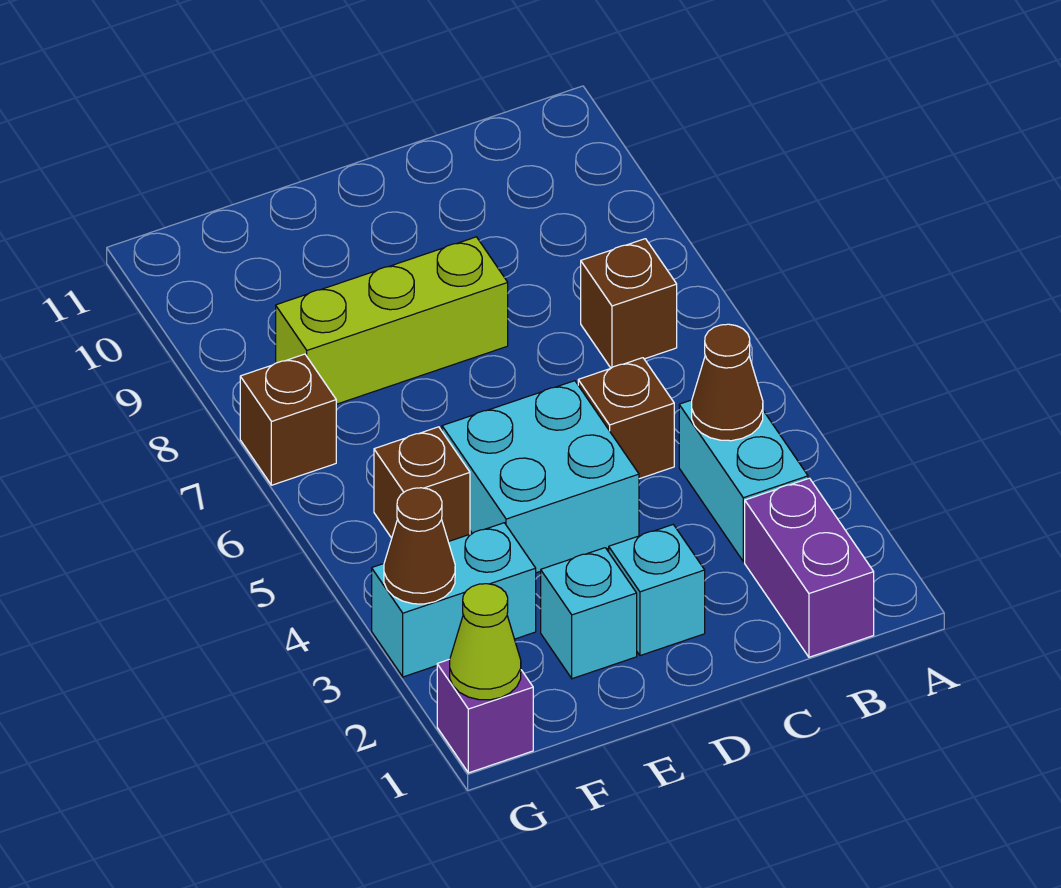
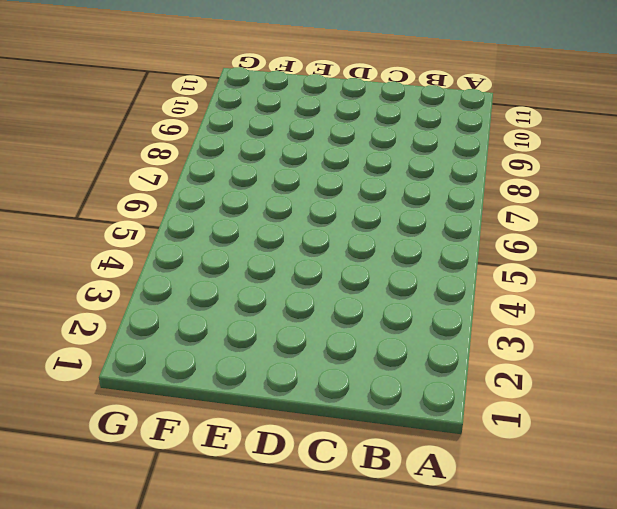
none -> purple brick B1:B2 level 1
none -> cyan brick B3:B4 level 1
none -> brown brick B7 level 1

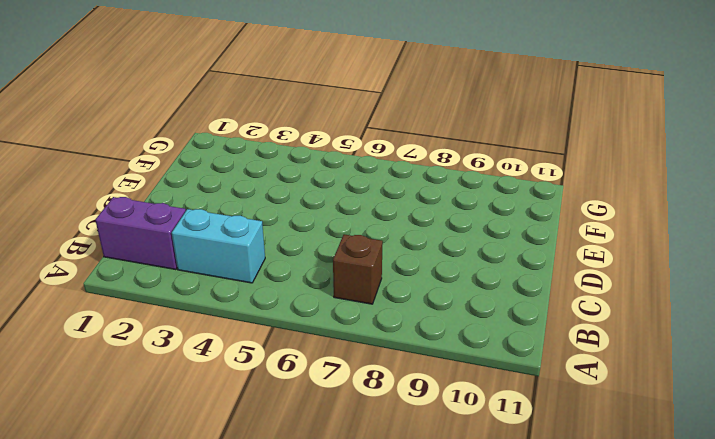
none -> brown brick C5 level 1
none -> cyan brick D2 level 1
none -> cyan brick D4:E5 level 1

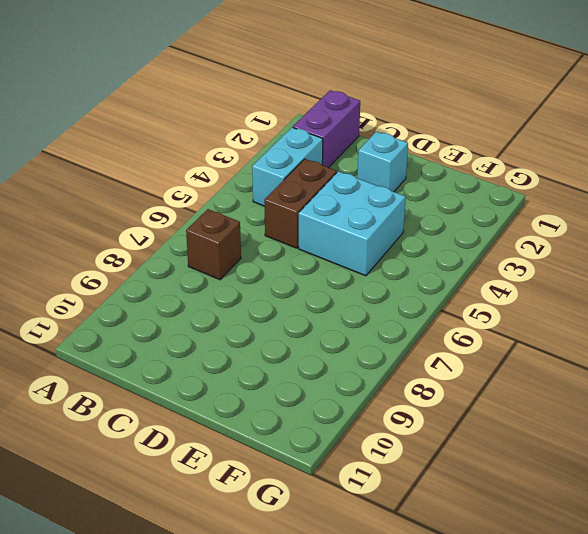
brown brick C4:C5 level 1 -> brown brick C5 level 1
none -> lime brick D8:F8 level 1
none -> cyan brick E2 level 1
none -> cyan brick F3:G3 level 1

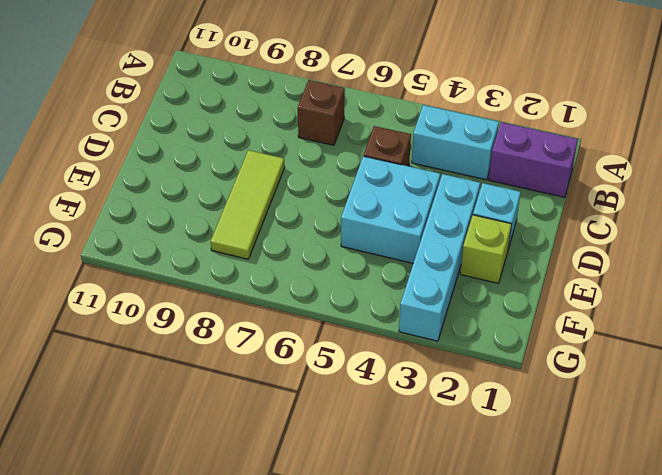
cyan brick D3:G3 level 1 -> cyan brick F3:G3 level 1
lime tile D8:F8 level 1 -> lime brick D8:F8 level 1
lime brick E2 level 1 -> cyan brick E2 level 1
none -> brown brick F5 level 1
none -> purple brick G1 level 1
none -> brown brick G7 level 1

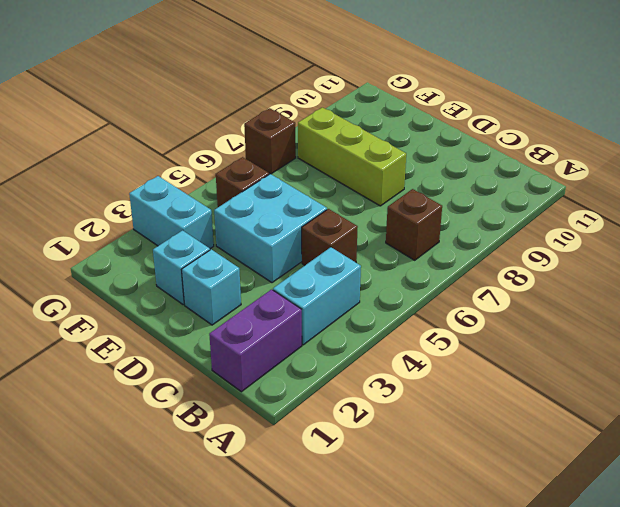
none -> purple brick G1 level 1
none -> brown cone B4 level 2
none -> lime cone G1 level 2

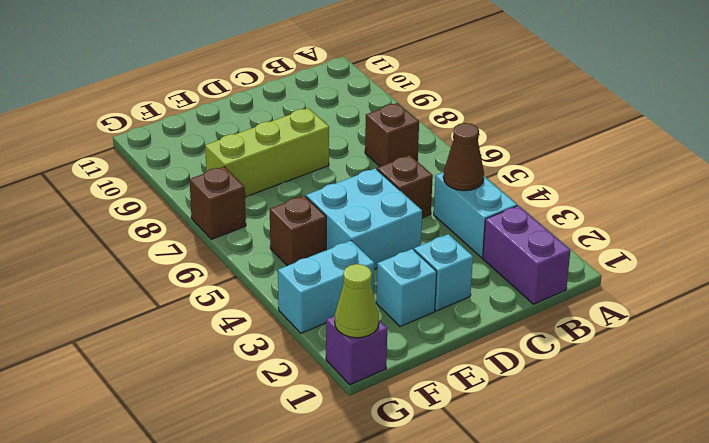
none -> brown cone G3 level 2

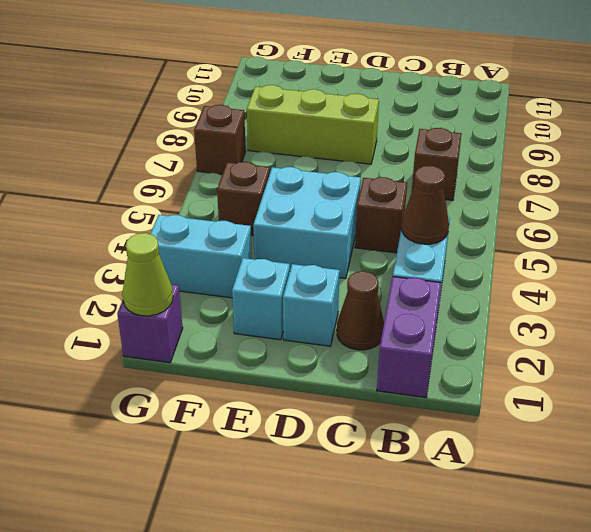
brown cone C2 level 1 -> brown cone G3 level 2

